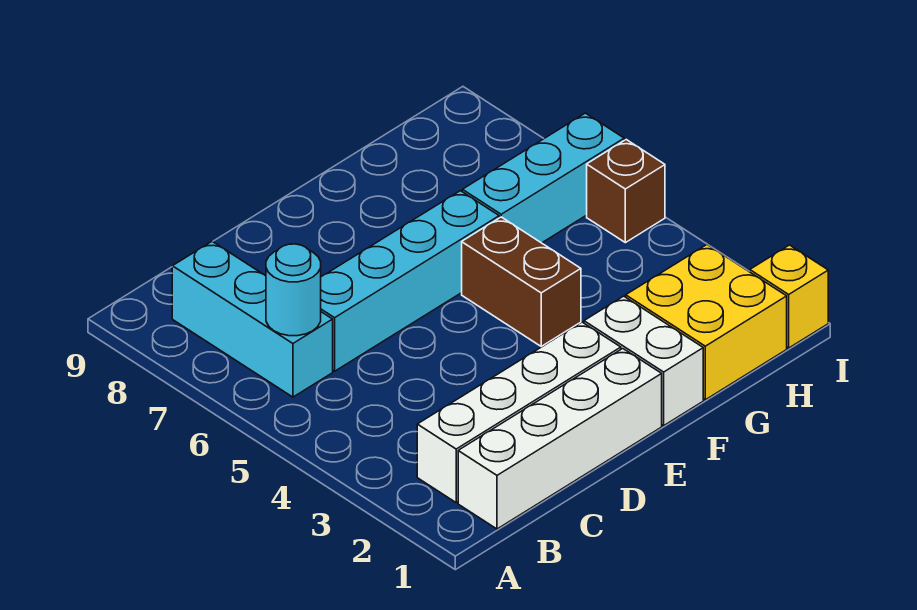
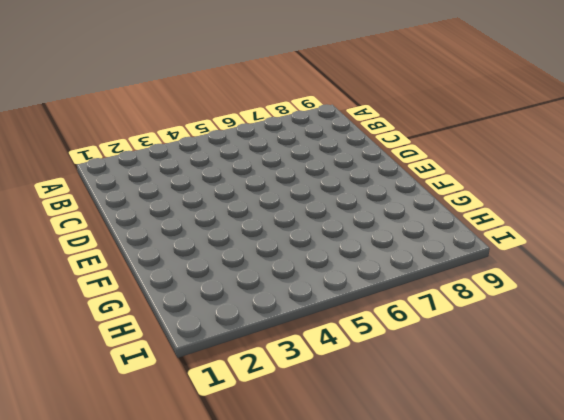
none -> white brick B1:E1 level 1
none -> white brick B2:E2 level 1

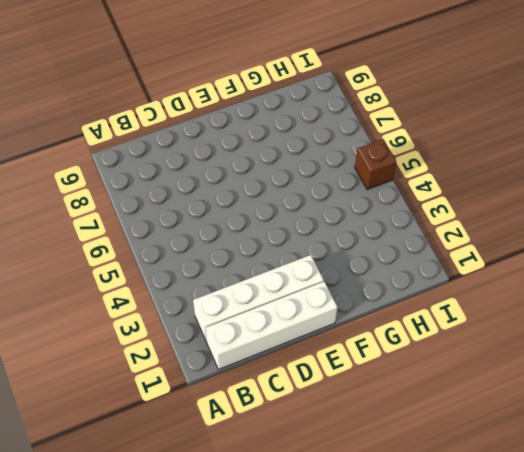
none -> cyan brick B6:B8 level 1
none -> cyan brick C6:F6 level 1

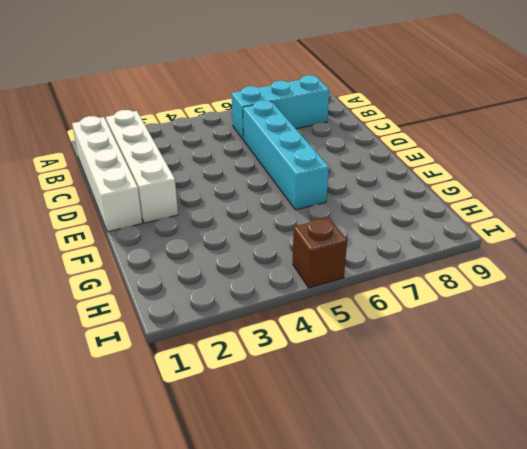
none -> white brick F1:F2 level 1
none -> brown brick F4:F5 level 1

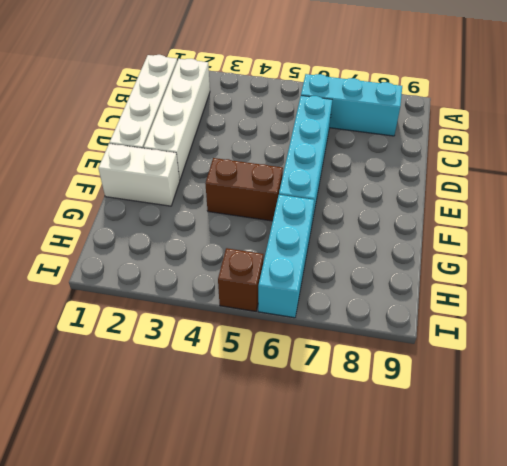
none -> yellow brick G1:H2 level 1
none -> yellow brick I1 level 1

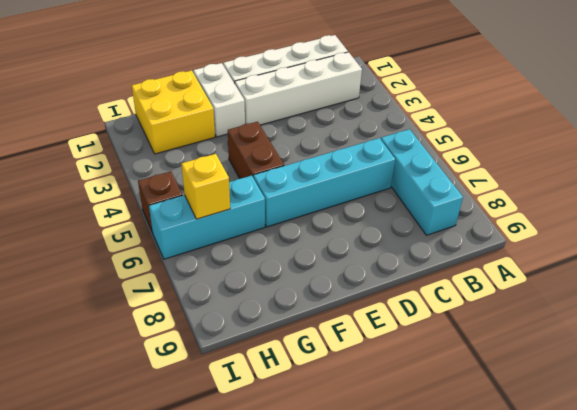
yellow brick H6 level 2 -> yellow brick I1 level 1
none -> cyan round brick B6 level 2

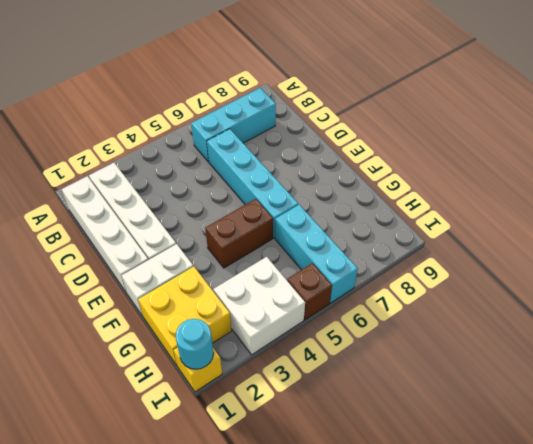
white brick H3:I4 level 1 -> none
cyan round brick I1 level 2 -> cyan round brick B6 level 2

